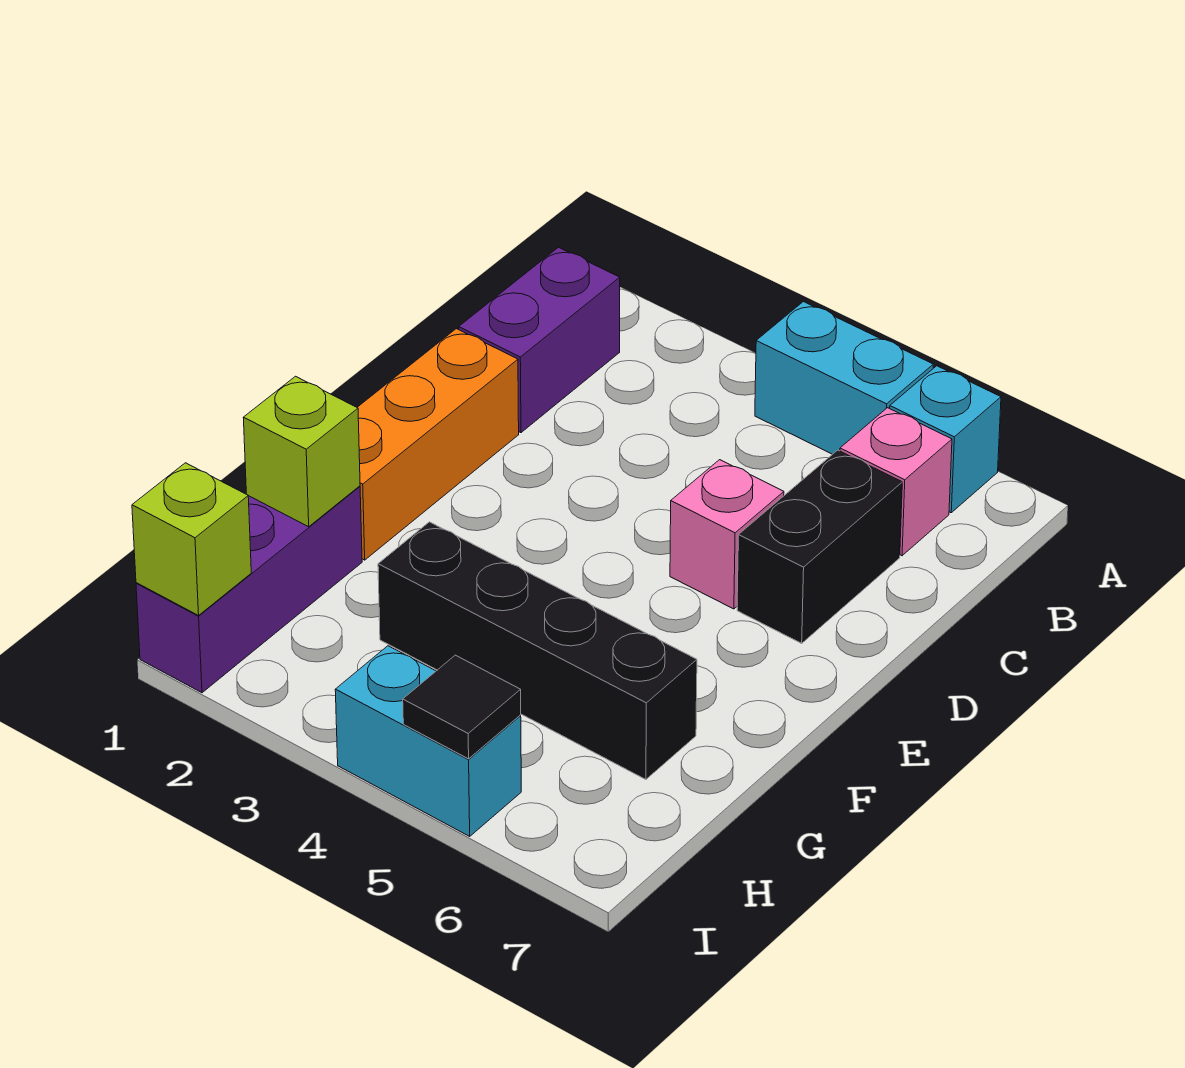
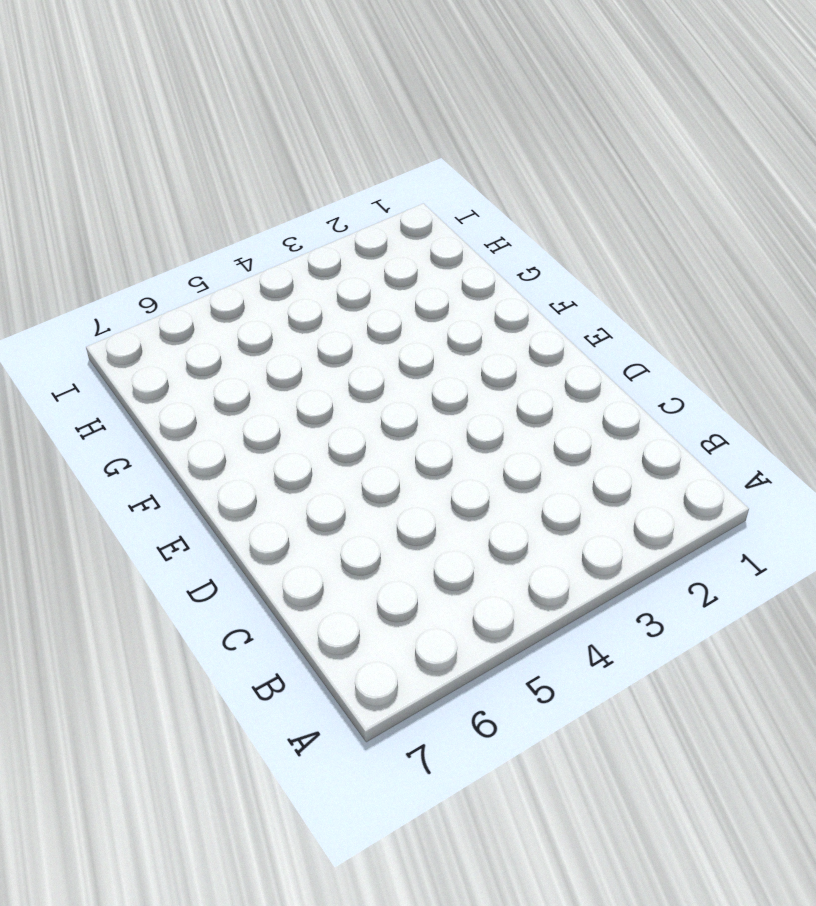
none -> cyan brick A4:A5 level 1
none -> cyan brick A6 level 1
none -> purple brick B1:C1 level 1

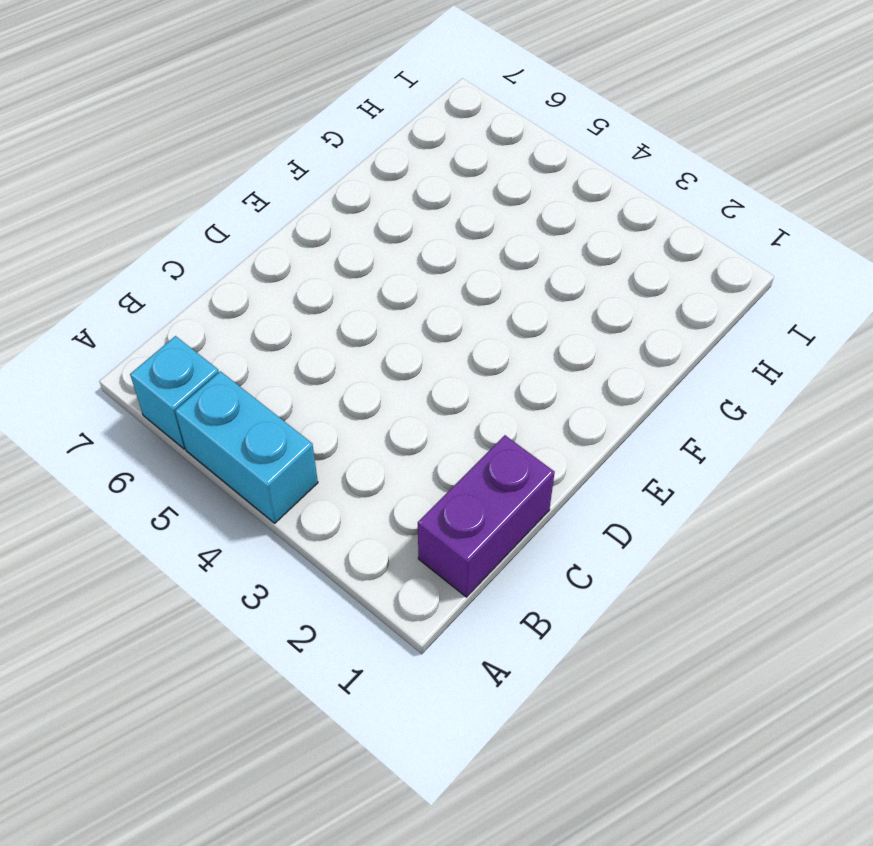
none -> pink brick B6 level 1
none -> black brick C6:D6 level 1
none -> orange brick D1:F1 level 1

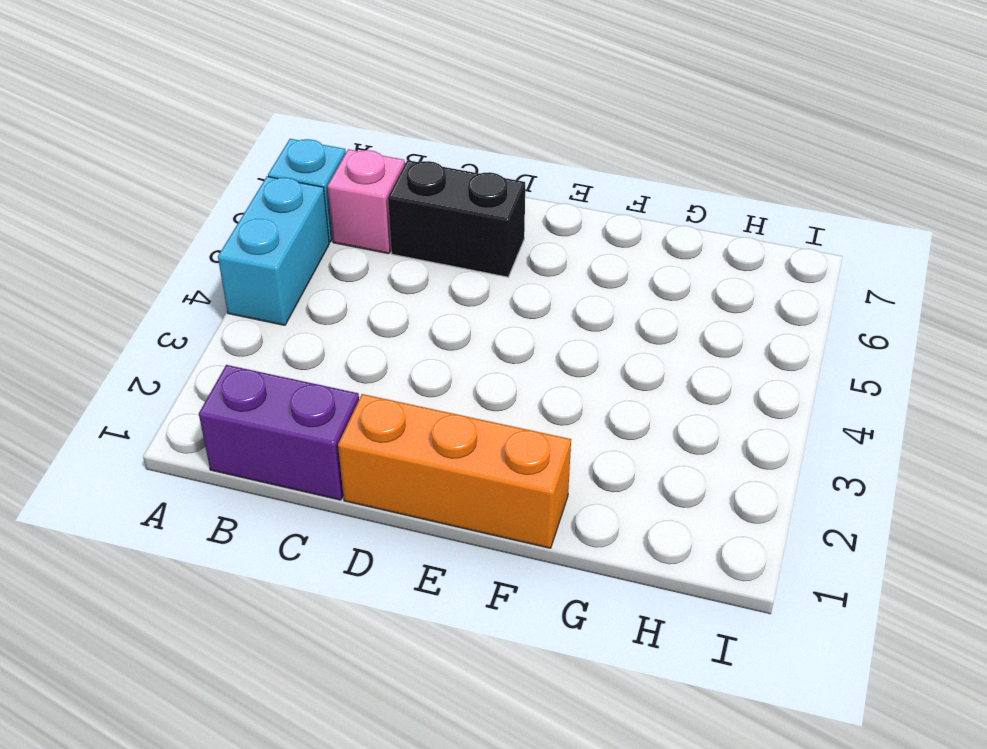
none -> pink brick D5 level 1
none -> purple brick G1:I1 level 1
none -> black brick G3:G6 level 1

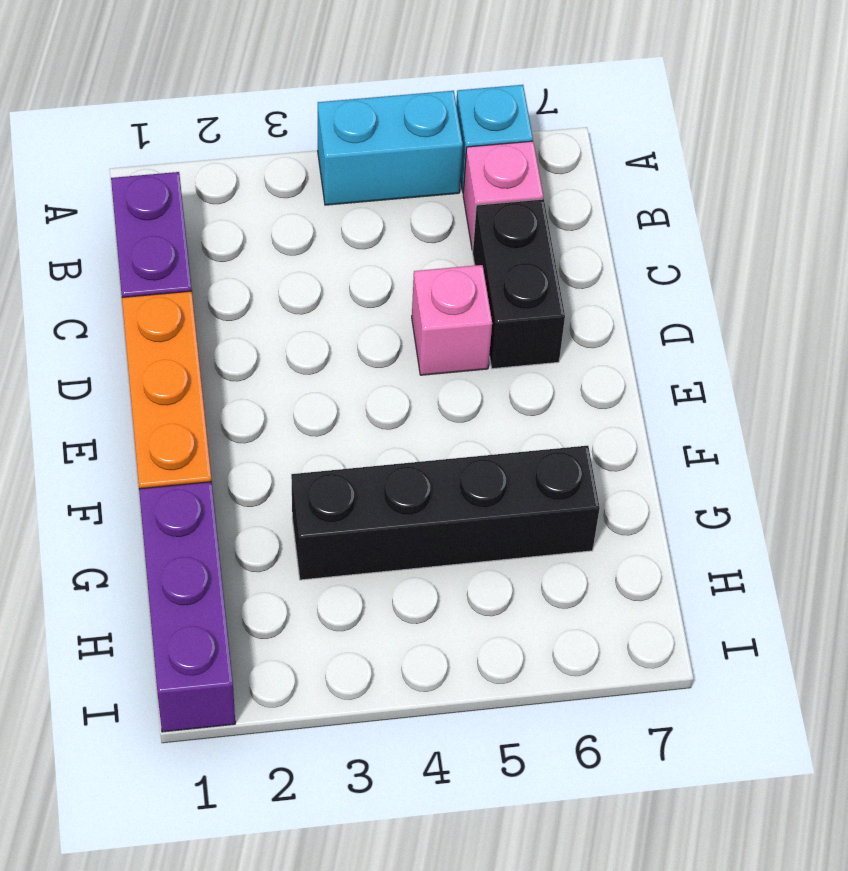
none -> cyan brick I4:I5 level 1
none -> lime brick G1 level 2
none -> lime brick I1 level 2

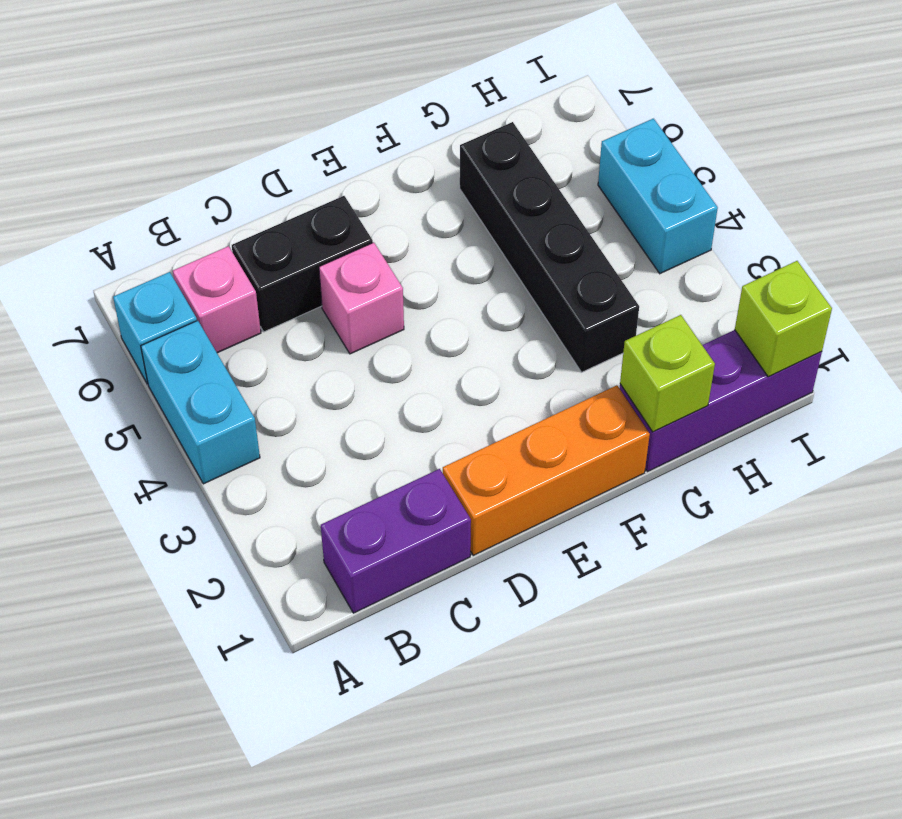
none -> black tile I5 level 2

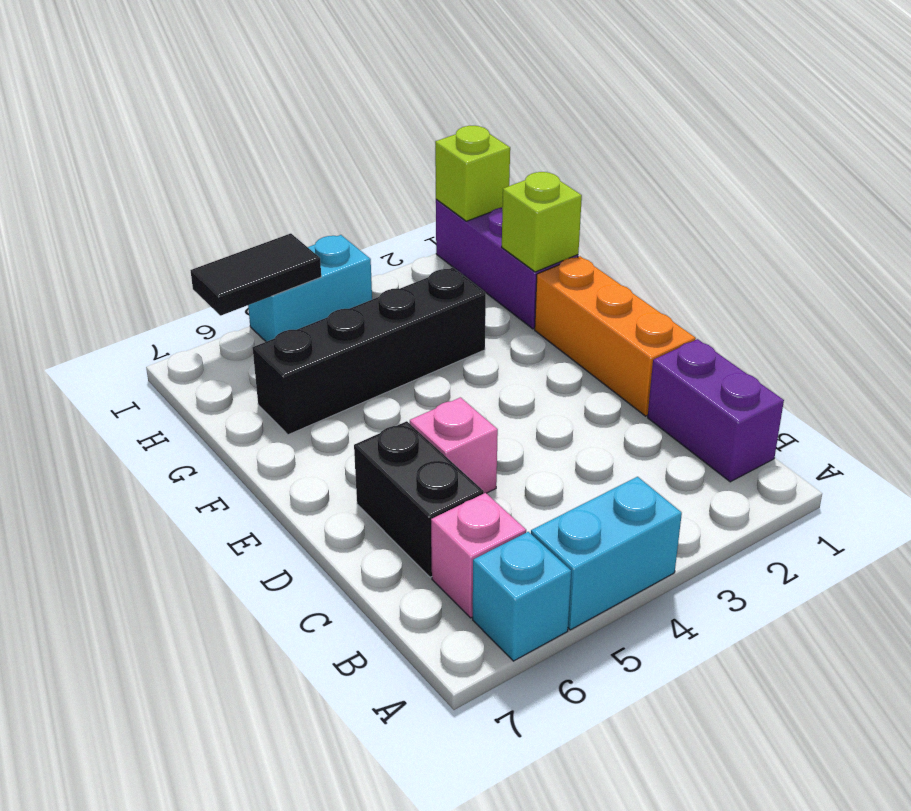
black tile I5:I6 level 2 -> black tile I5 level 2

